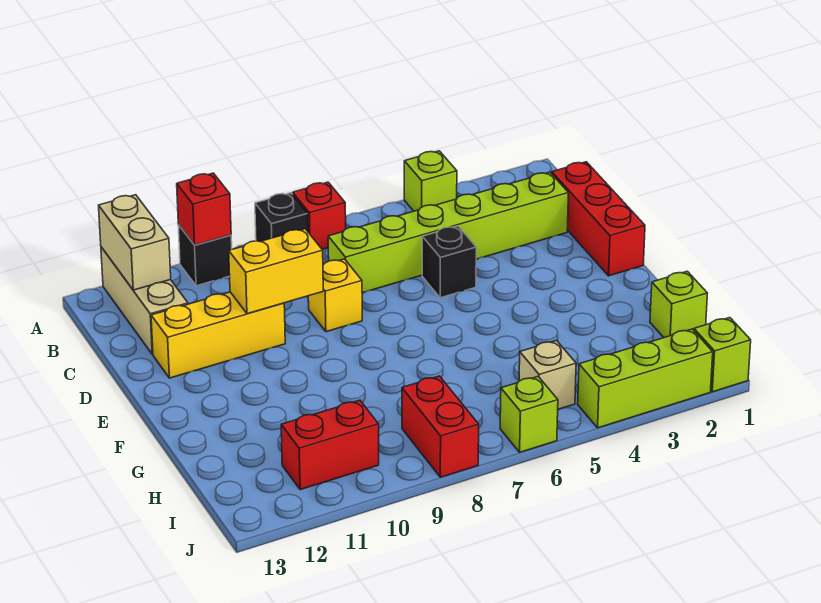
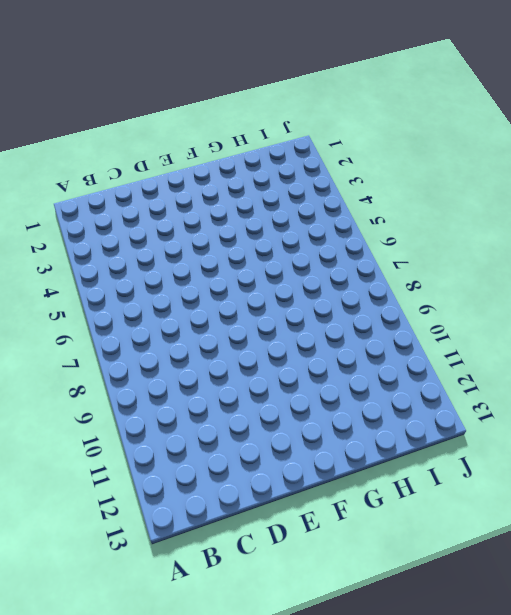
none -> lime brick A4 level 1
none -> red brick A7 level 1
none -> black brick A8 level 1

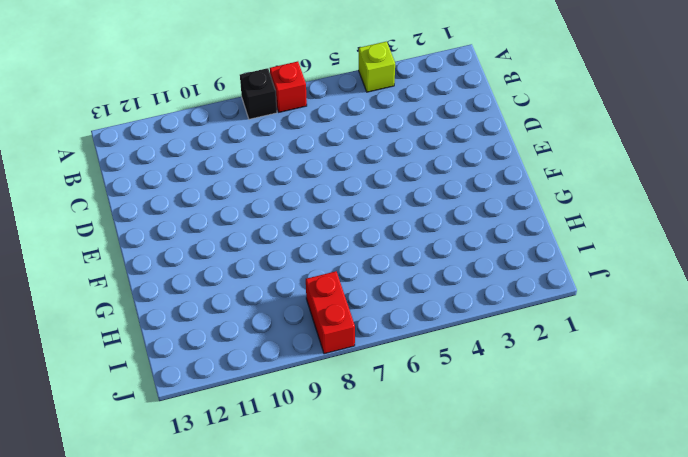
none -> black brick A10 level 1
none -> tan brick A12:C12 level 1
none -> red brick C1:E1 level 1

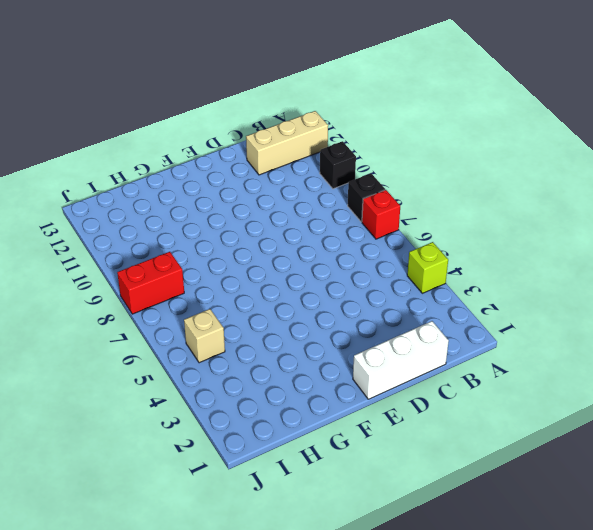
white brick C1:E1 level 1 -> red brick C1:E1 level 1
none -> lime brick C2:C7 level 1
none -> black brick D5 level 1
none -> yellow brick D8 level 1

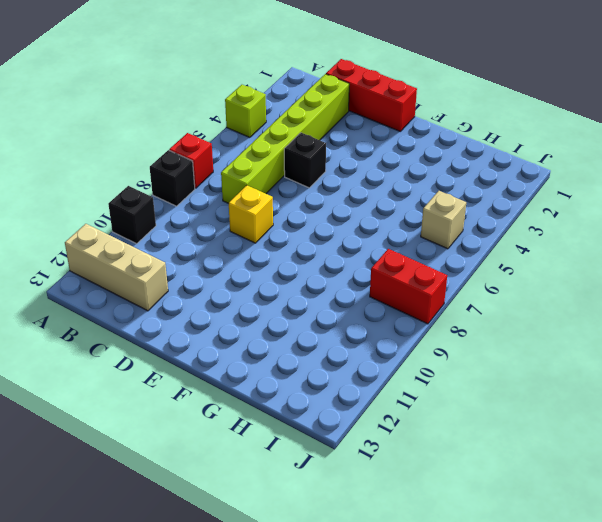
none -> yellow brick D10:D12 level 1
none -> lime brick H1 level 1
none -> red brick I10:I11 level 1

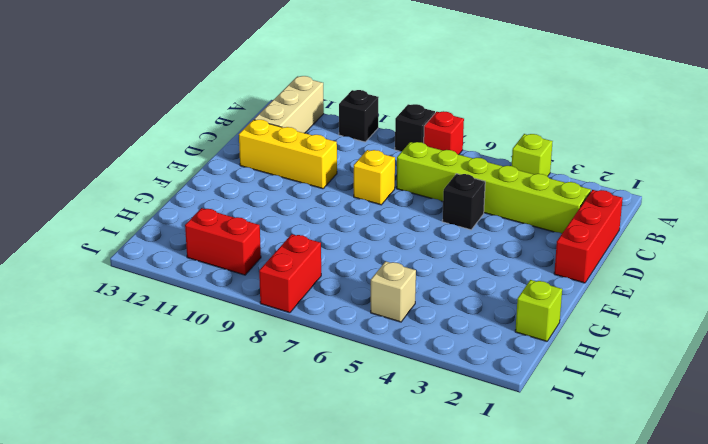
none -> lime brick J1 level 1
none -> lime brick J2:J4 level 1
none -> lime brick J6 level 1

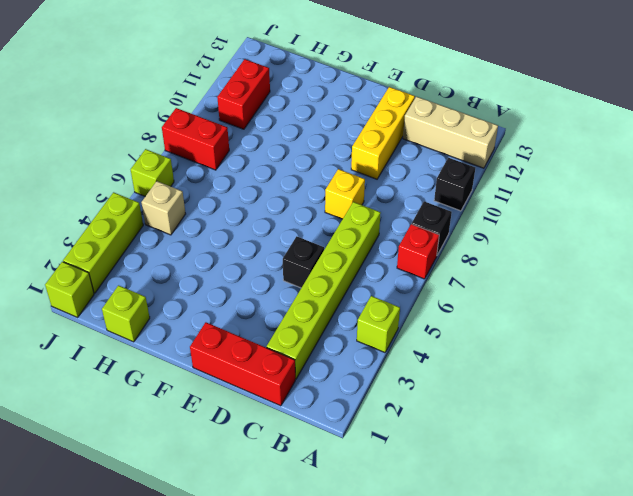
none -> red brick A10 level 2
none -> tan brick A12:B12 level 2
none -> yellow brick D9:D10 level 2

